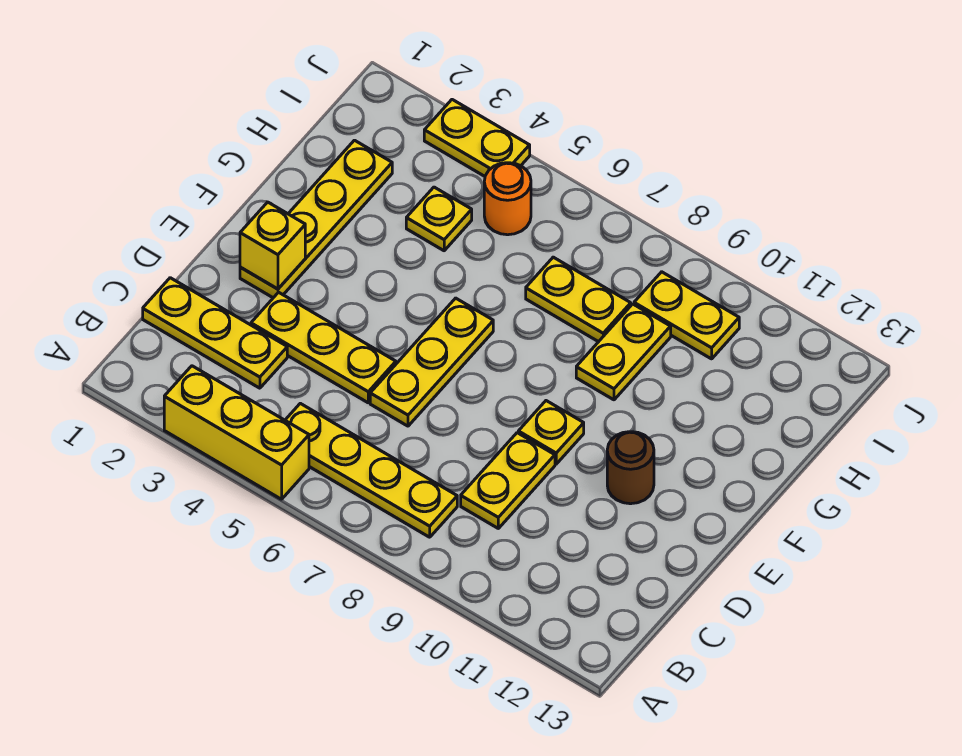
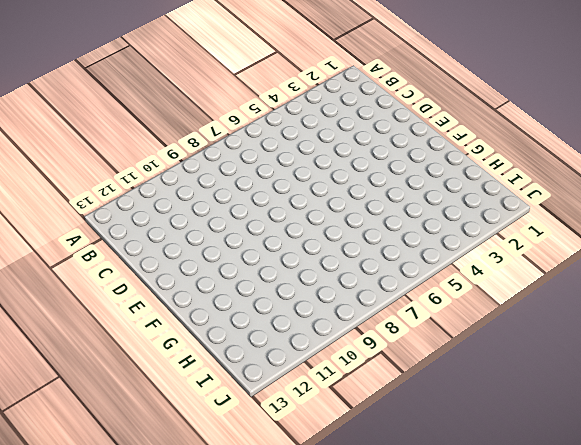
none -> yellow brick A3:A5 level 1
none -> yellow plate B5:B8 level 1
none -> yellow plate C1:C3 level 1

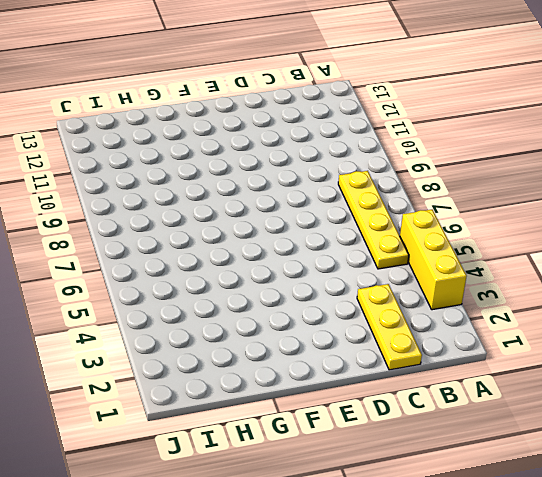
none -> yellow plate C9:D9 level 1
none -> yellow plate D3:D5 level 1
none -> yellow plate D6:F6 level 1

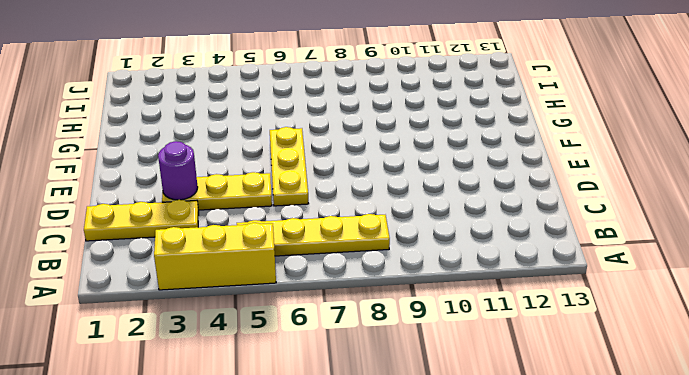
purple round brick D3 level 2 -> none
none -> yellow plate C9:D9 level 1
none -> yellow plate E2:H2 level 1
none -> yellow plate E9 level 1

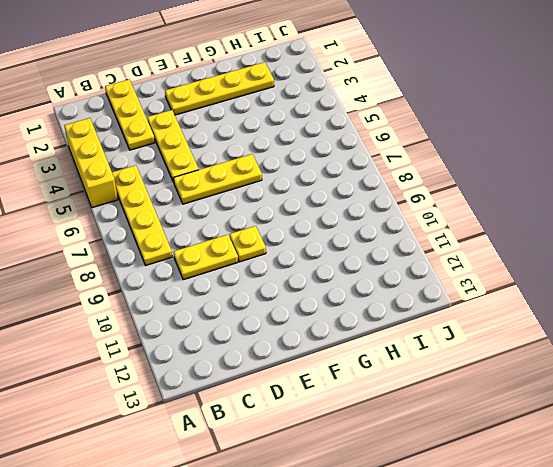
none -> brown round brick E11 level 1
none -> yellow plate G9:H9 level 1
none -> yellow plate H4 level 1

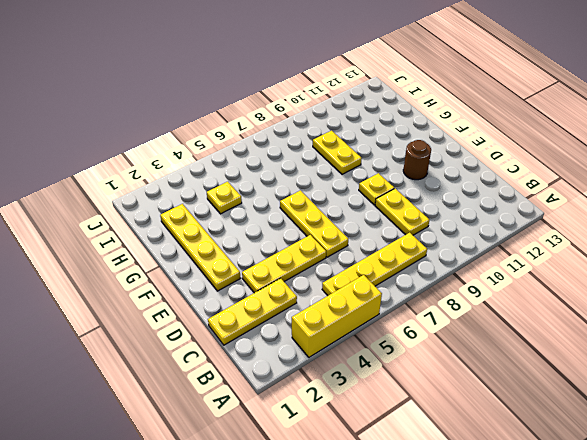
none -> yellow plate H7:H8 level 1
none -> orange round brick I5 level 1
none -> yellow plate I9:I10 level 1

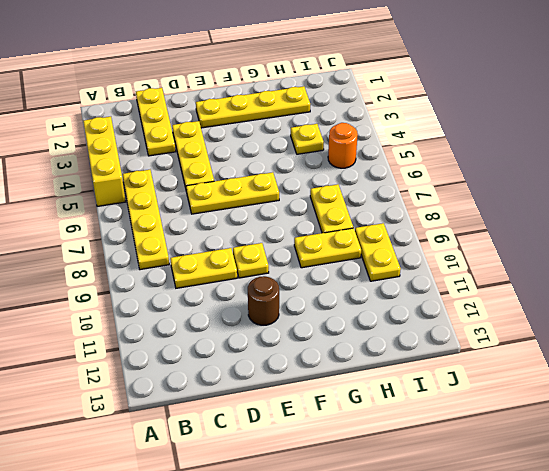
none -> yellow plate J3:J4 level 1
none -> yellow brick E2 level 2

